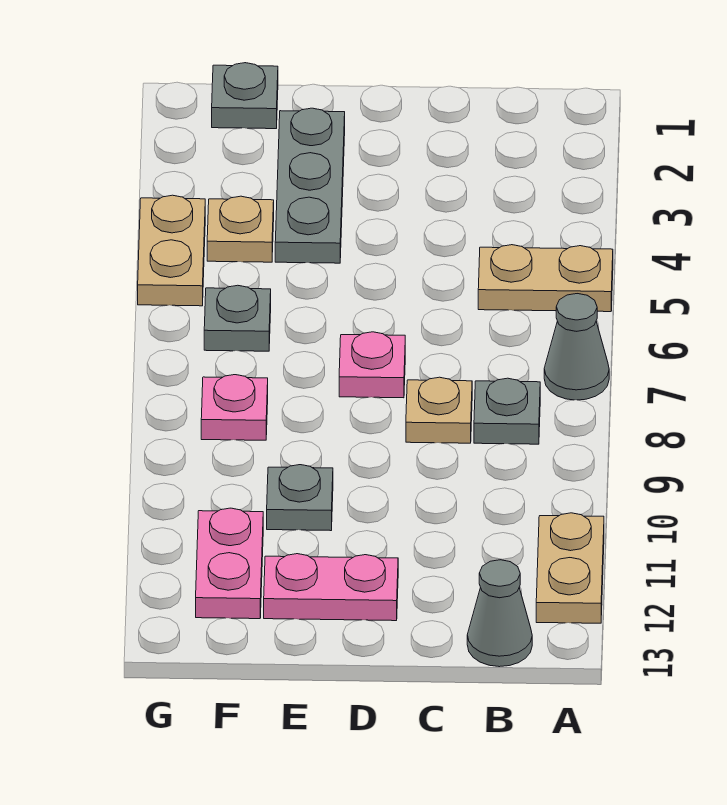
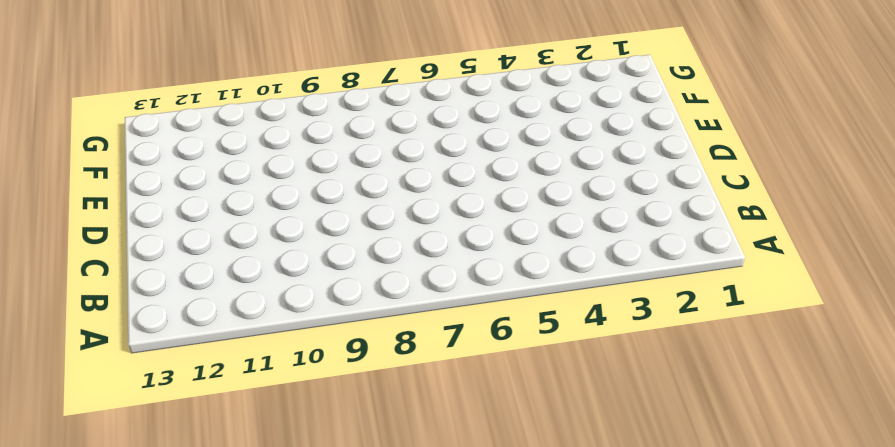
none -> tan plate A5:B5 level 1
none -> grey cone A7 level 1
none -> tan plate A11:A12 level 1

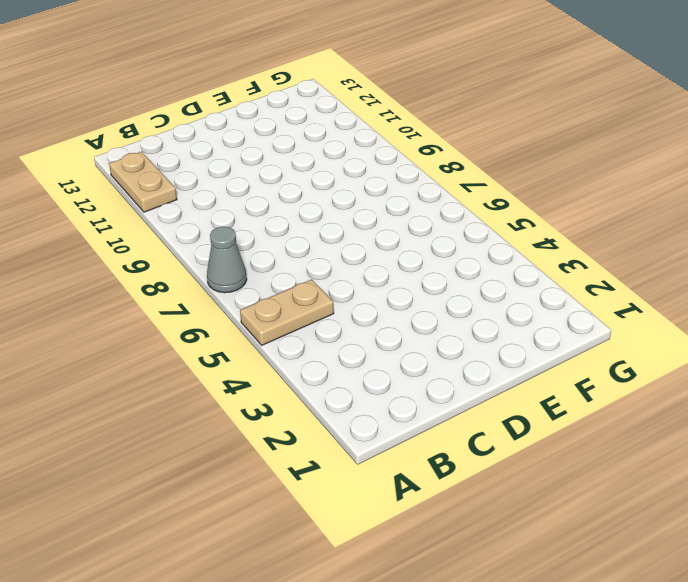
none -> grey plate B8 level 1
none -> grey cone B13 level 1
none -> tan plate C8 level 1

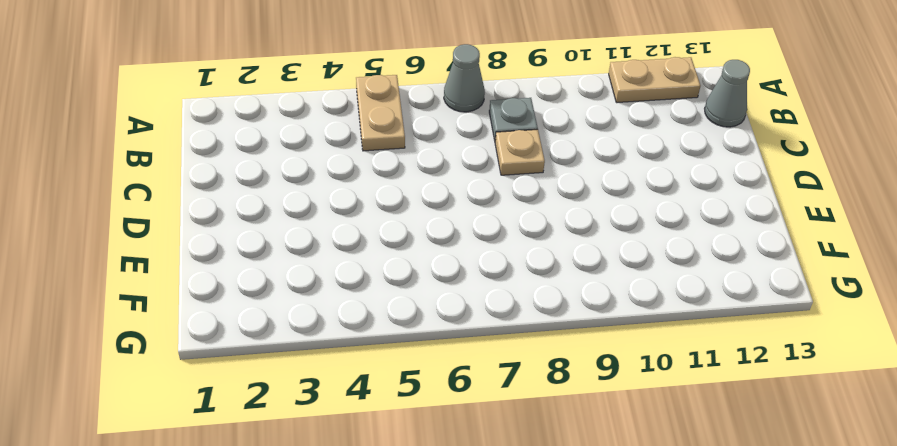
none -> pink plate D7 level 1
none -> pink plate D12:E12 level 1
none -> grey plate E2:E4 level 1

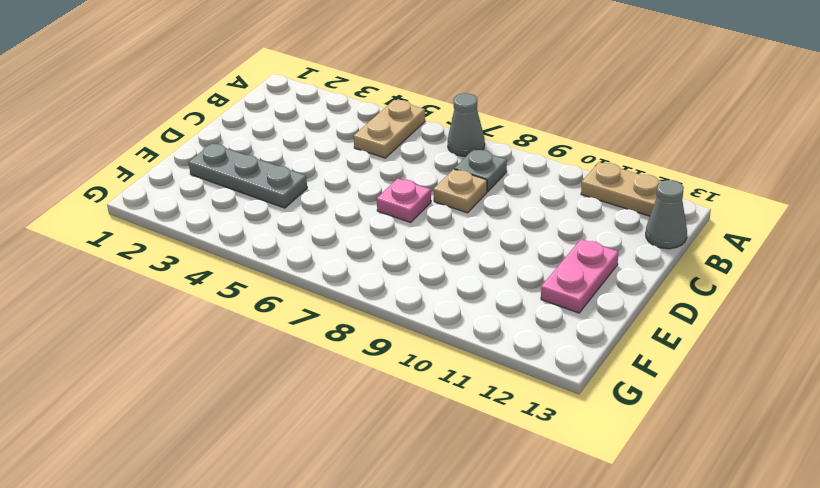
none -> grey plate E10 level 1
none -> grey plate F1 level 1
none -> tan plate F4 level 1

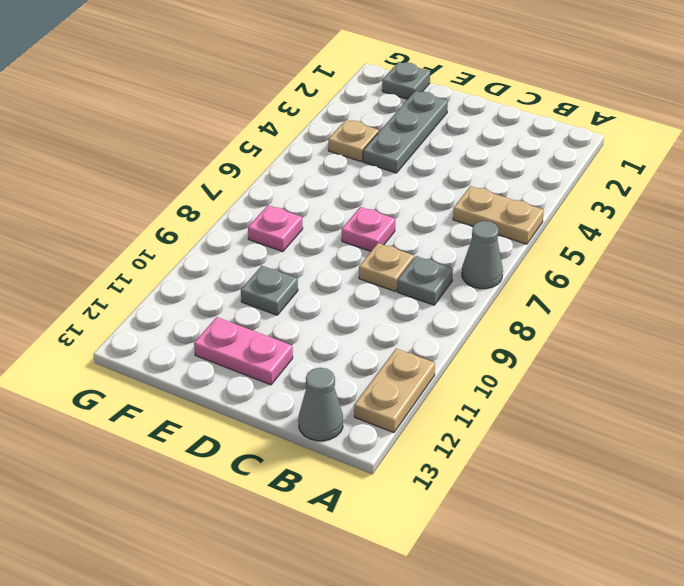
none -> grey plate F6 level 1
none -> pink plate F11:F12 level 1
none -> tan plate G4:G5 level 1

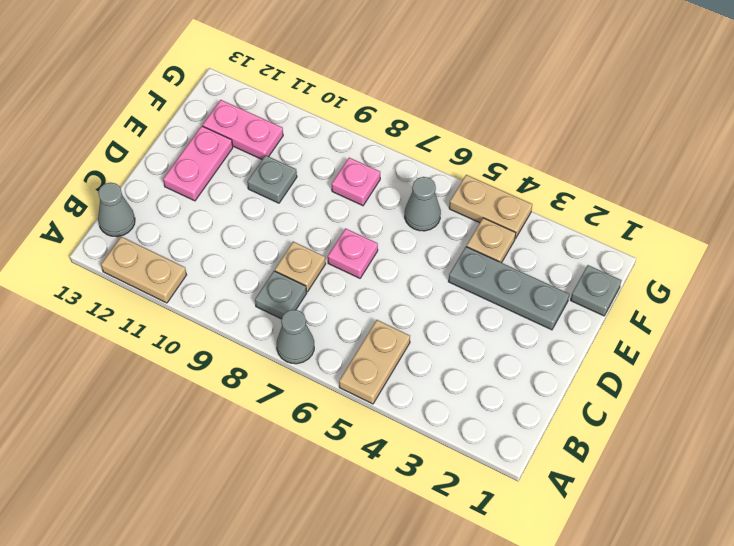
grey cone F6 level 1 -> grey plate F6 level 1

